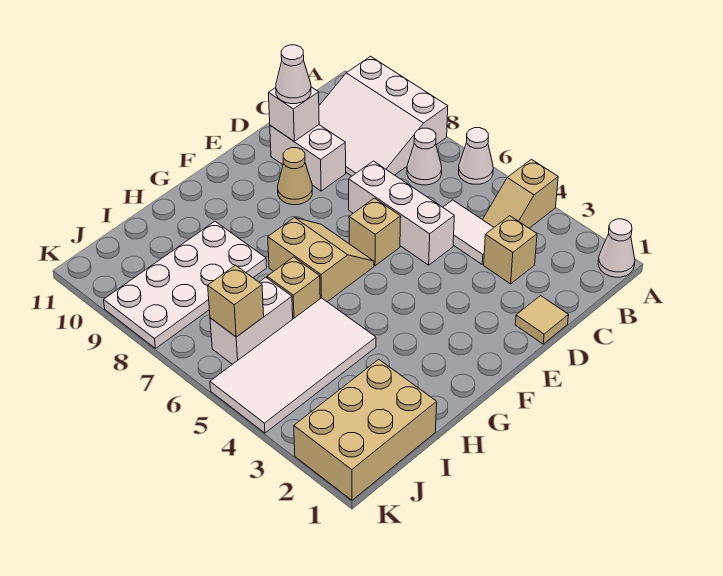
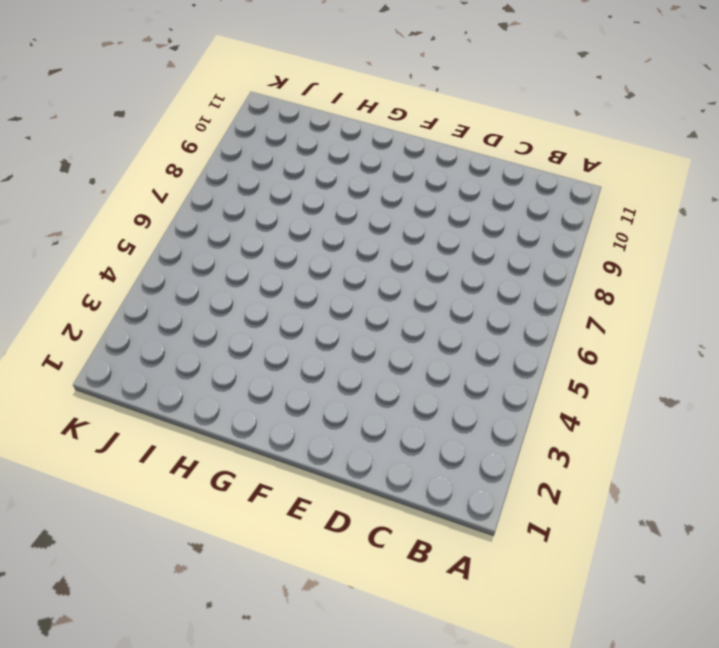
none -> white cone A1 level 1
none -> tan slope A4:B4 level 1 top A
none -> white cone A6 level 1

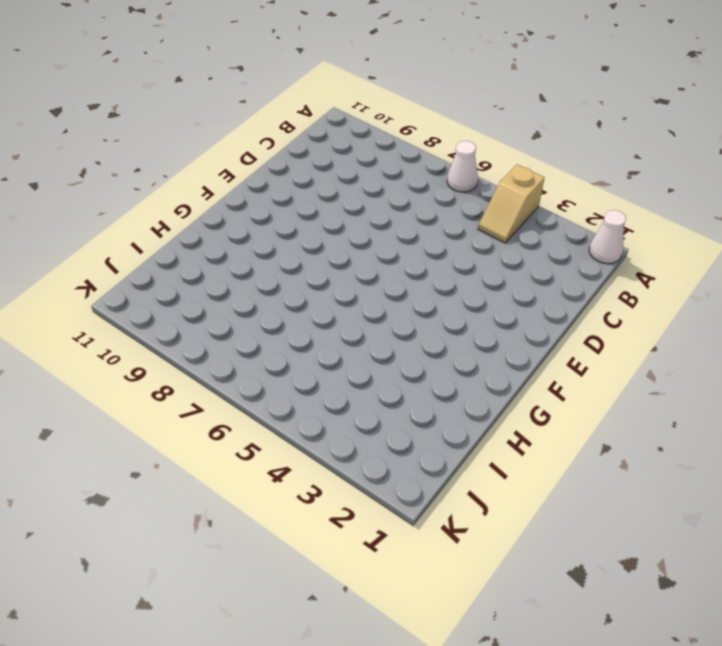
none -> white slope A8:C10 level 1 top A
none -> white cone B7 level 1
none -> tan brick C3 level 1

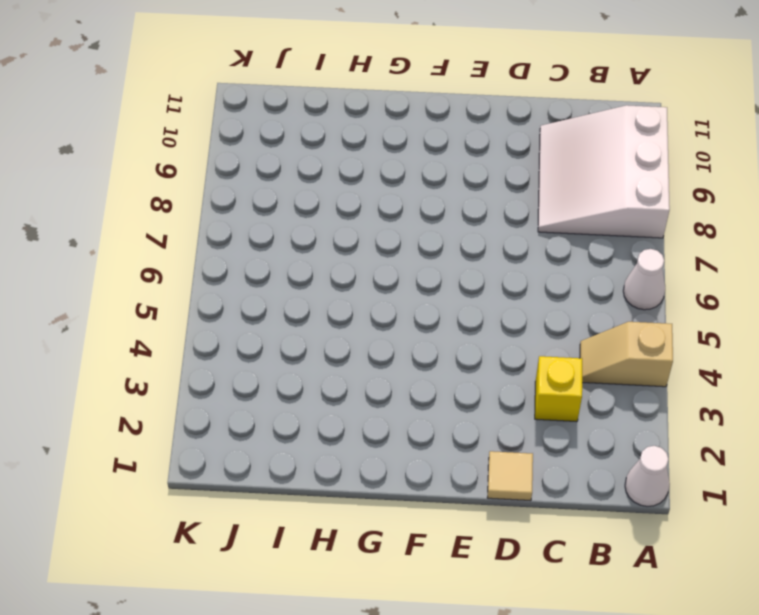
yellow brick C3 level 1 -> tan brick C3 level 1
none -> white cone B7 level 1
none -> white tile C4:C5 level 1
none -> white brick D5:D7 level 1

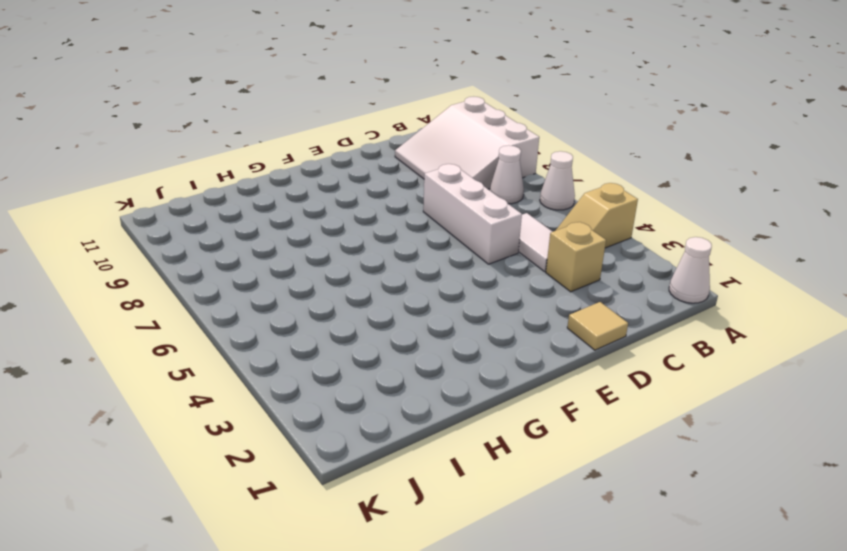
none -> white brick D9:D10 level 1
none -> tan brick E6 level 1
none -> tan cone E9 level 1

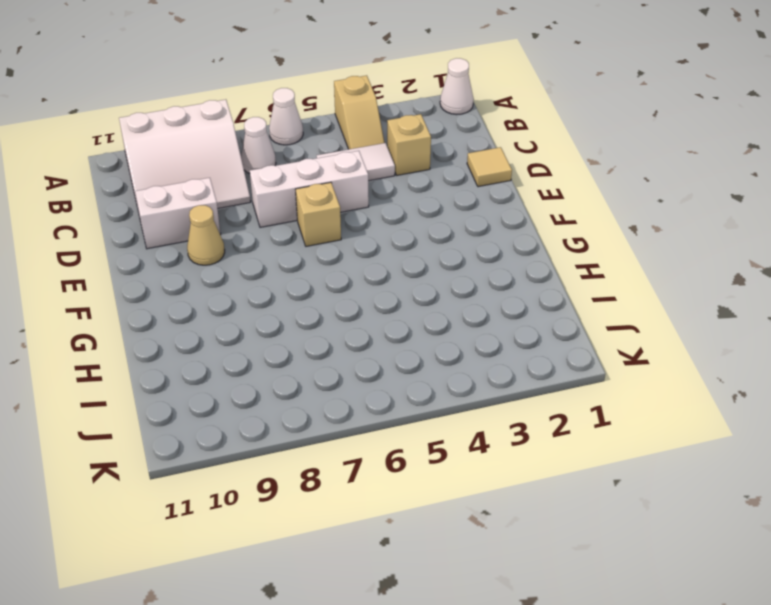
none -> tan slope F6:G7 level 1 top G
none -> white tile H4:K5 level 1
none -> tan brick H6 level 1

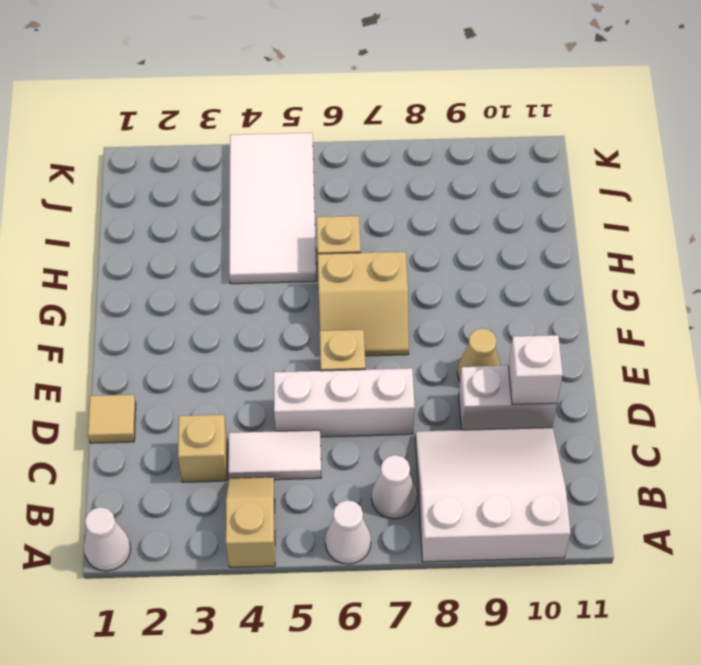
none -> white plate H8:K9 level 1
none -> tan brick I1:K2 level 1
none -> white brick I6:J6 level 1

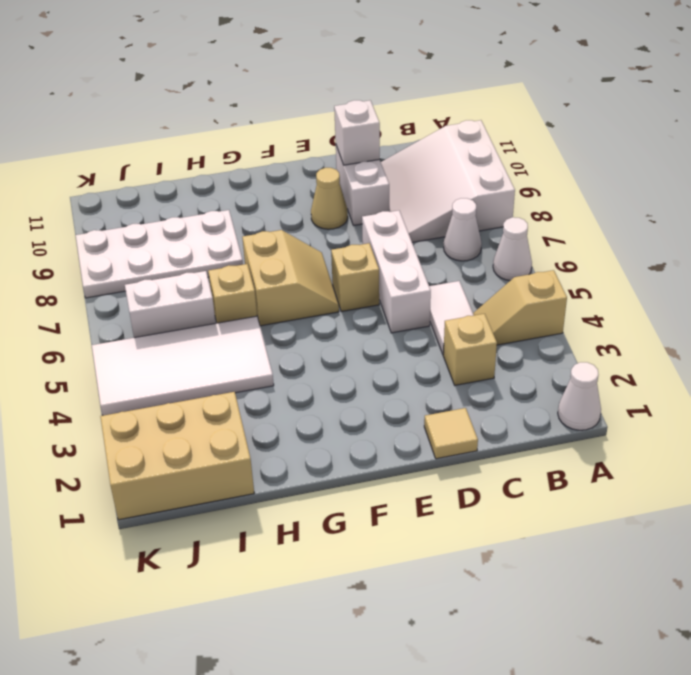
none -> tan brick J6 level 2
none -> white cone D10 level 3

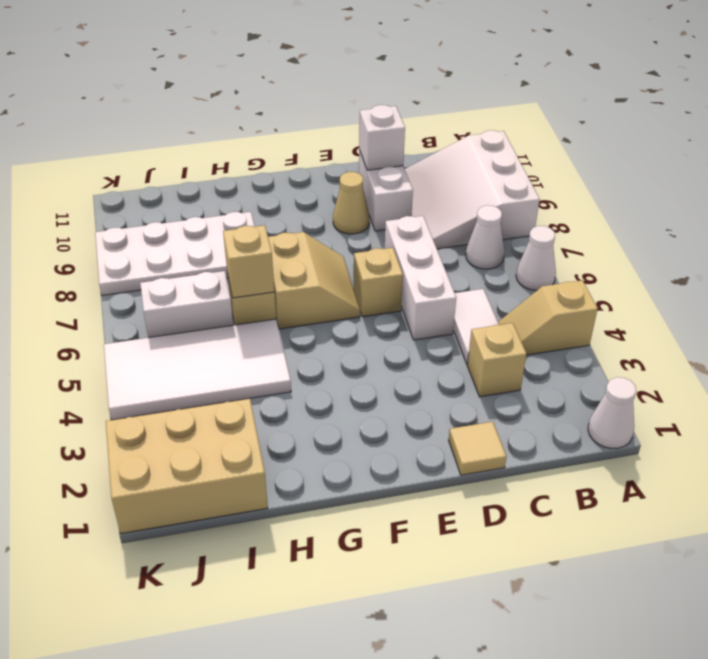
tan brick H6 level 2 -> tan brick J6 level 2
none -> white cone D10 level 3

